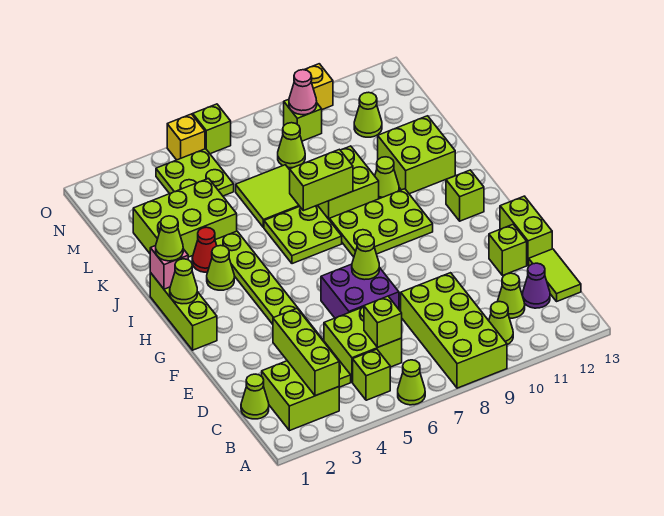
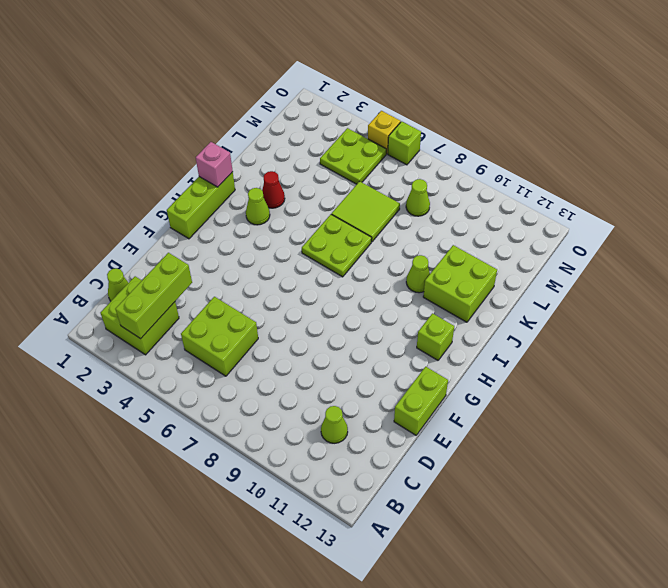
none -> lime cone A6 level 1
none -> lime brick A8:D9 level 1
none -> lime brick B5 level 1
none -> lime cone B10 level 1

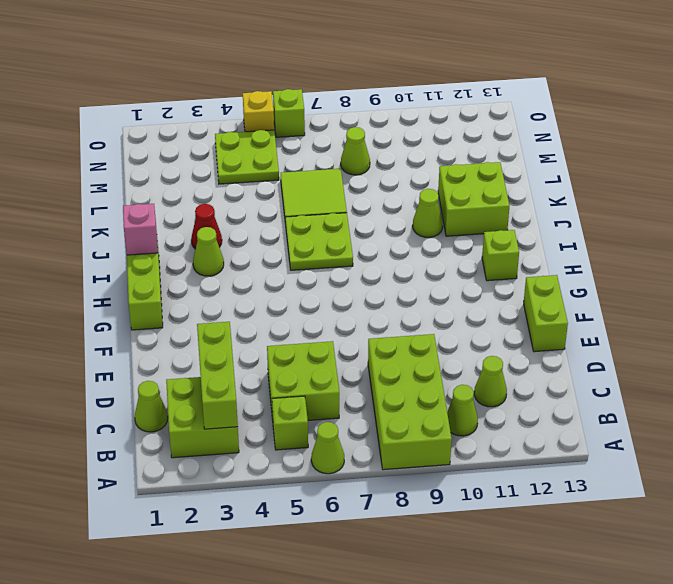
none -> lime plate C4:J4 level 1
none -> purple cone C12 level 1
none -> lime tile C13:D13 level 1
none -> purple brick E6:F7 level 1

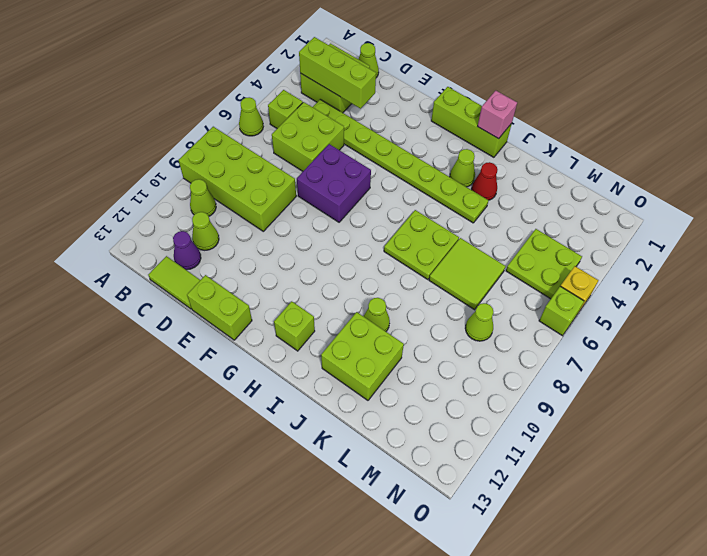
none -> lime brick E12 level 1
none -> lime plate H8:I10 level 1
none -> lime brick J8:K9 level 1
none -> lime brick K2:L4 level 1

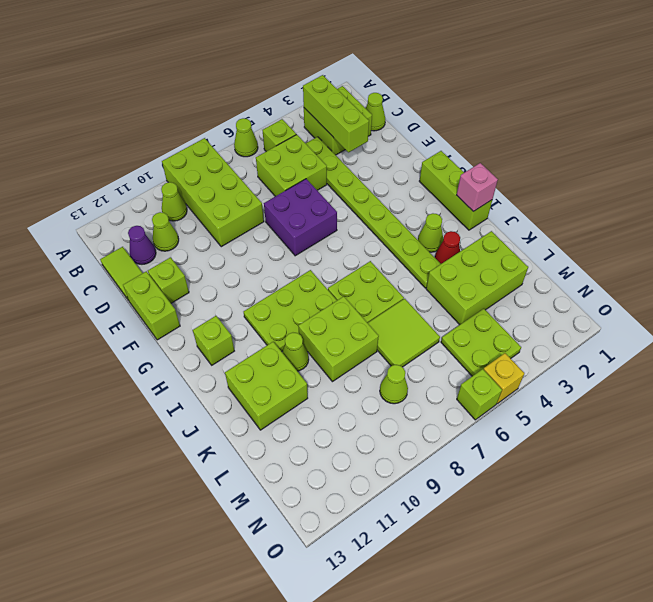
none -> lime cone M11 level 1
none -> lime brick N9 level 1
none -> yellow brick O10 level 1
none -> lime brick C6 level 2

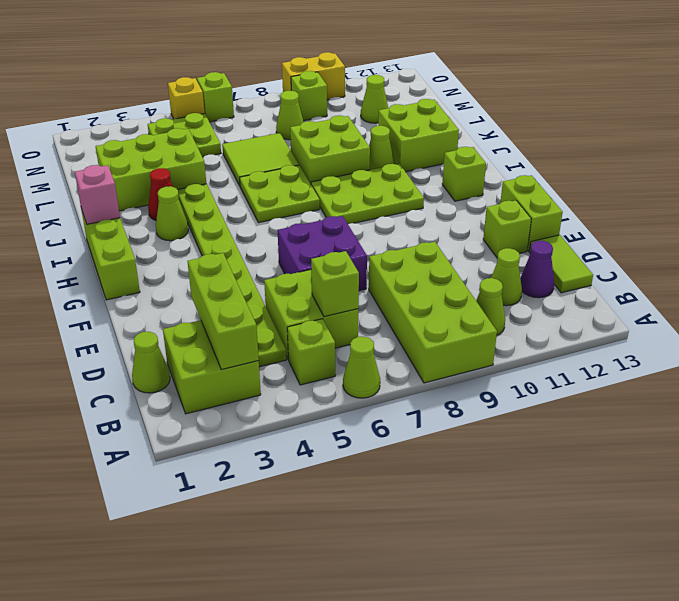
yellow brick O9:O10 level 1 -> yellow brick O10 level 1
none -> lime cone F7 level 2
none -> lime cone H1 level 2
none -> lime brick J7:J8 level 2
none -> pink cone N9 level 2

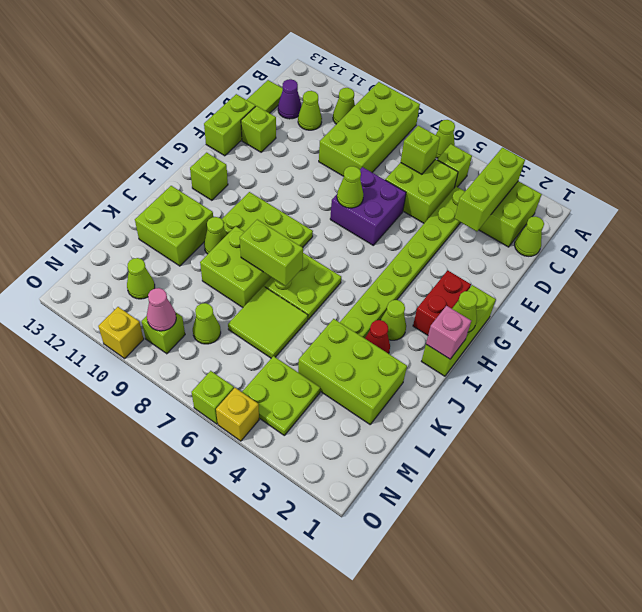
red brick G2:H2 level 1 -> none
none -> lime cone I1 level 3

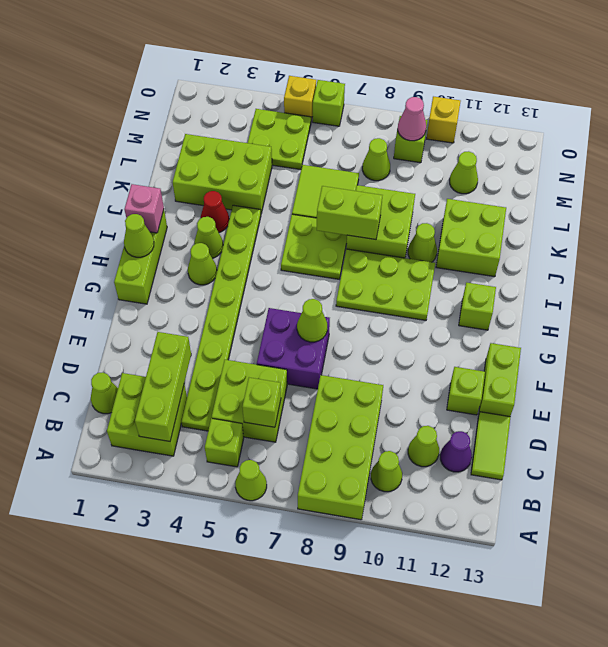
lime cone H3 level 1 -> lime cone I1 level 3

